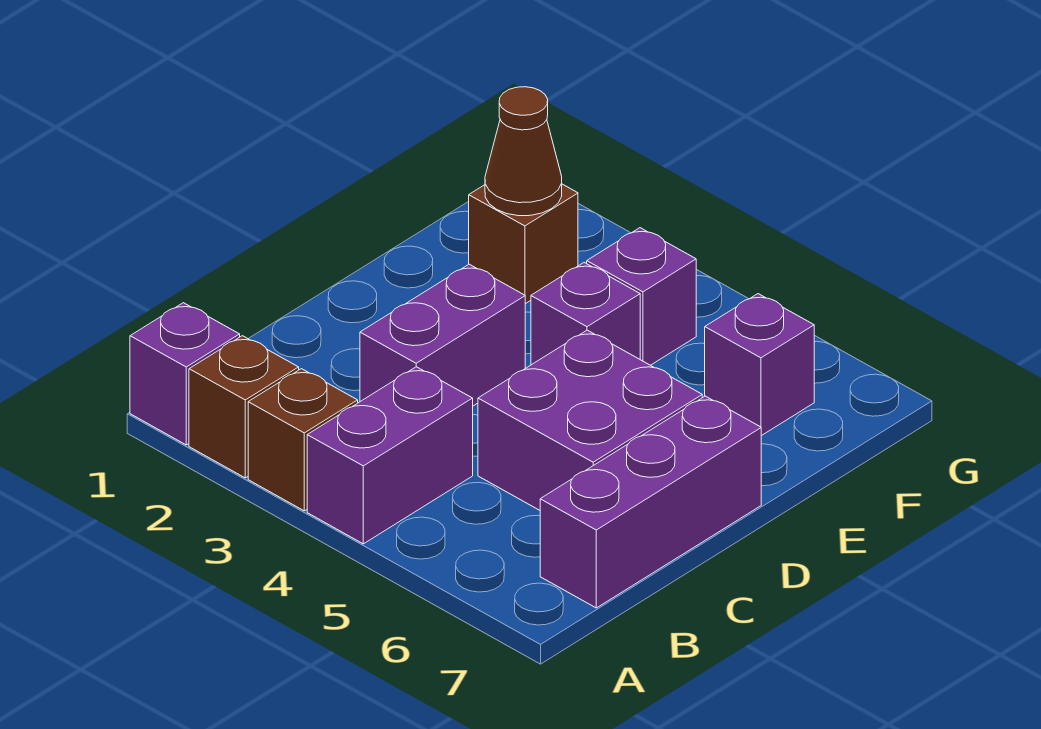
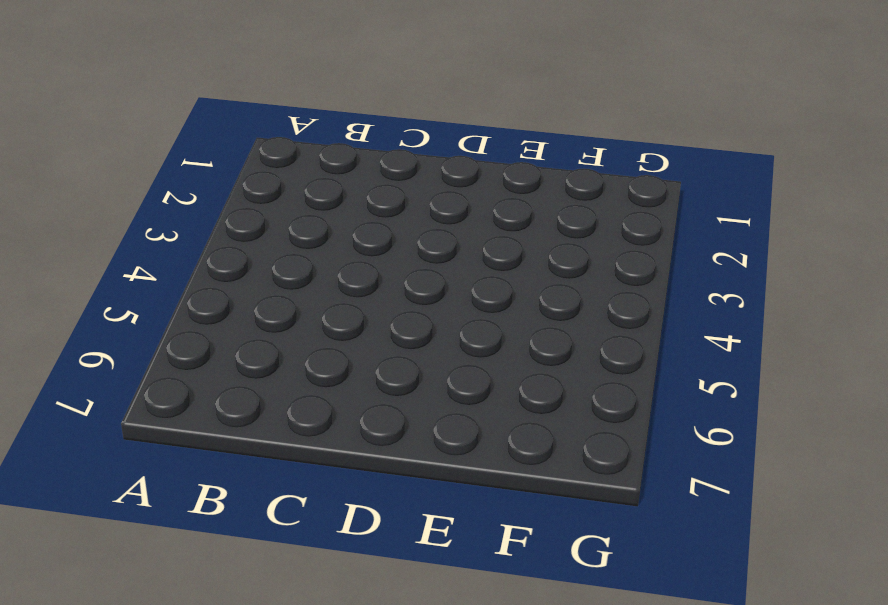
none -> purple brick A1 level 1
none -> brown brick A2 level 1
none -> brown brick A3 level 1

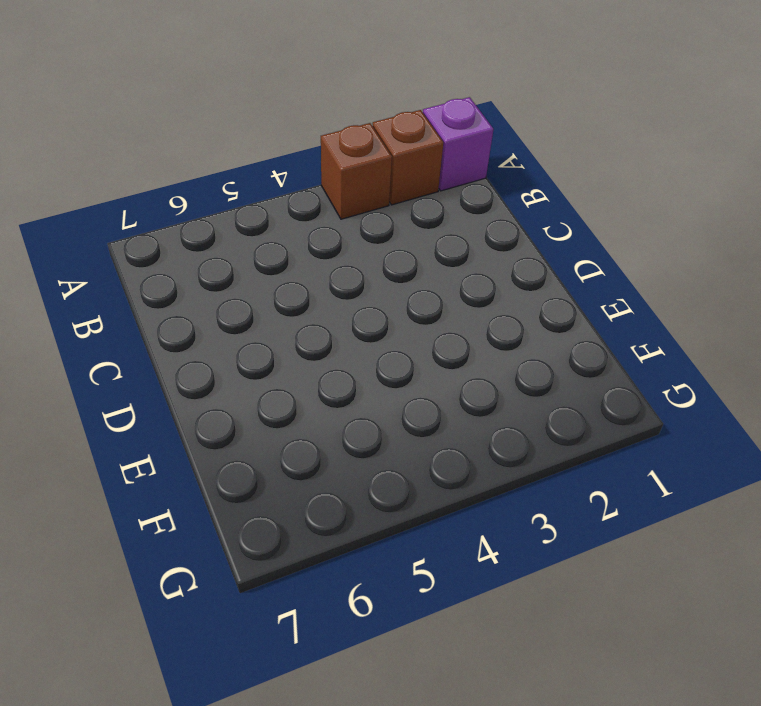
none -> purple brick A4:B4 level 1
none -> purple brick B7:D7 level 1
none -> purple brick C3:D3 level 1

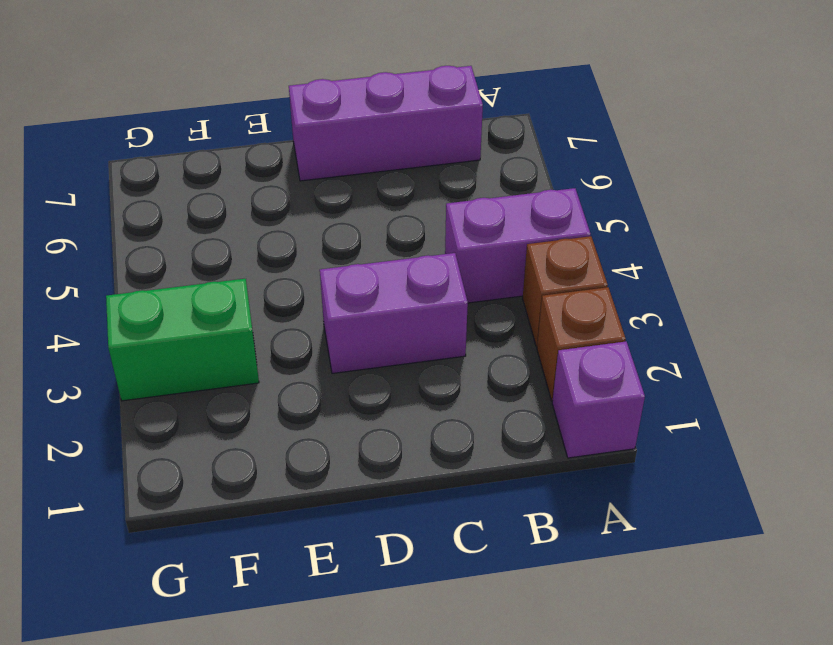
green brick F3:G3 level 1 -> none
none -> purple brick C5:D6 level 1
none -> purple brick E4 level 1
none -> brown brick F2 level 1

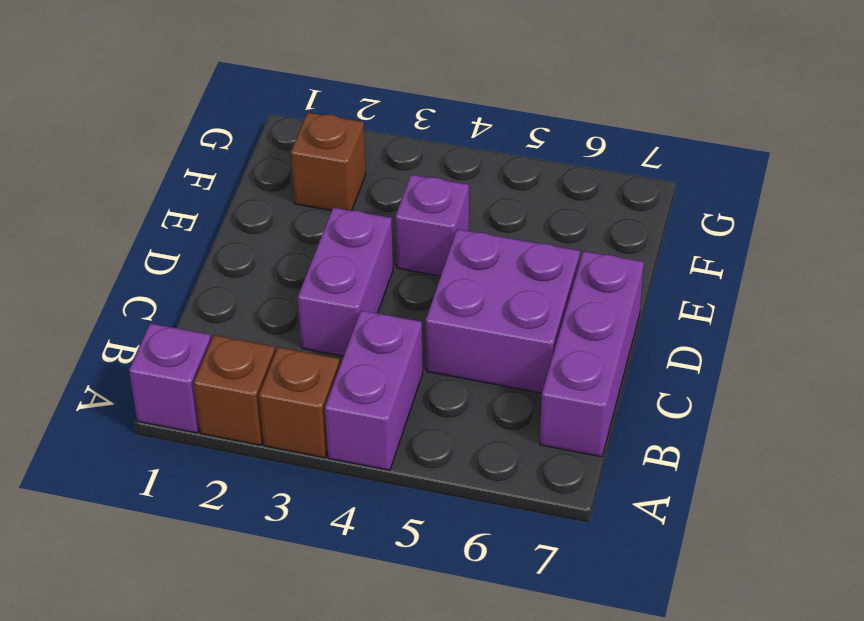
none -> purple brick F4 level 1
none -> purple brick F6 level 1
none -> brown cone F2 level 2

